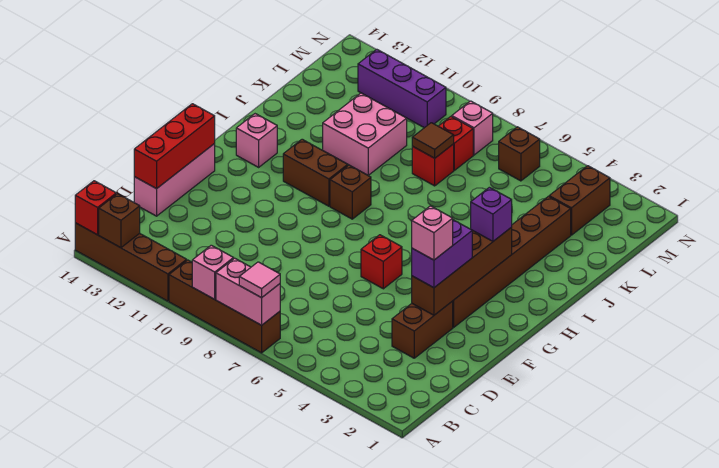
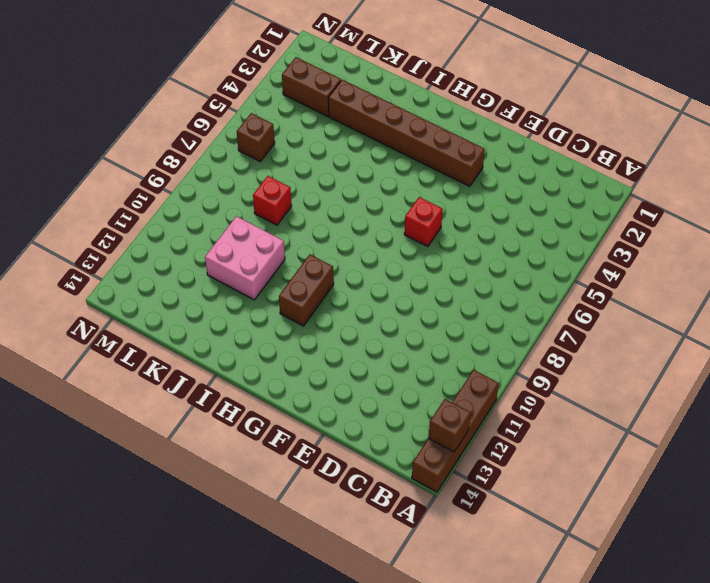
none -> brown brick A7:A10 level 1
none -> brown brick D3:E3 level 1
none -> pink brick D14:F14 level 1

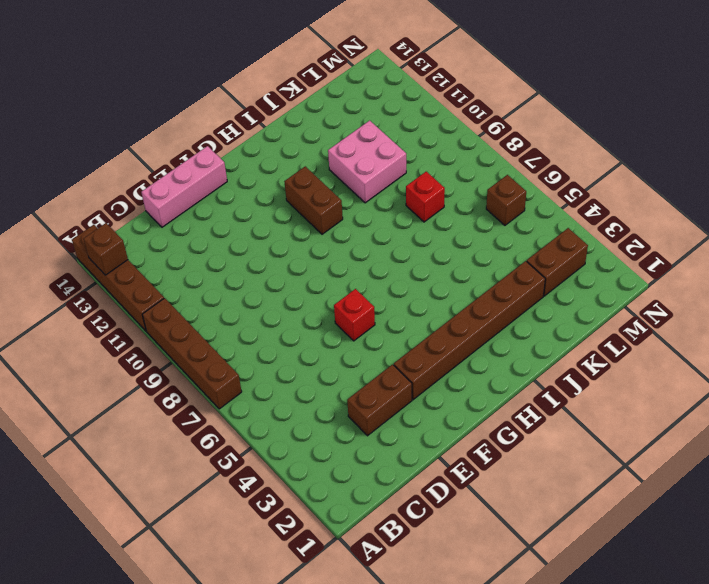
none -> brown brick H9 level 1
none -> pink brick H13 level 1
none -> red brick L8 level 1

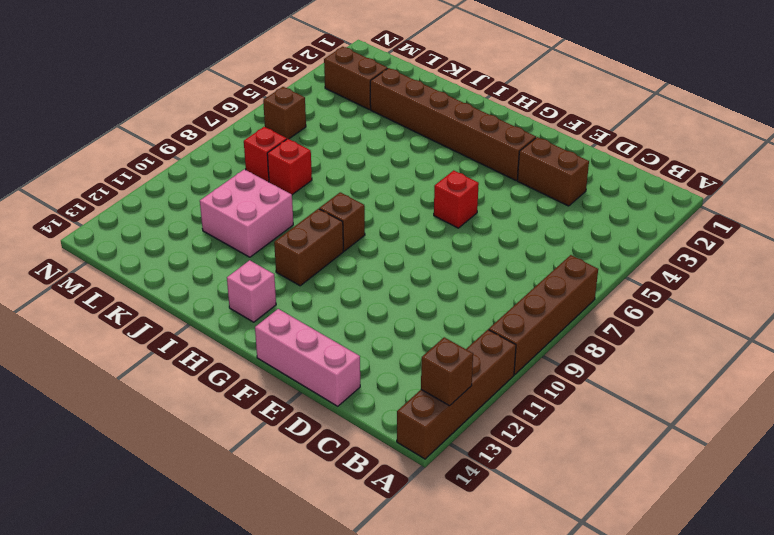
none -> pink brick M8 level 1
none -> purple brick M10:M12 level 1
none -> pink brick A7:A8 level 2

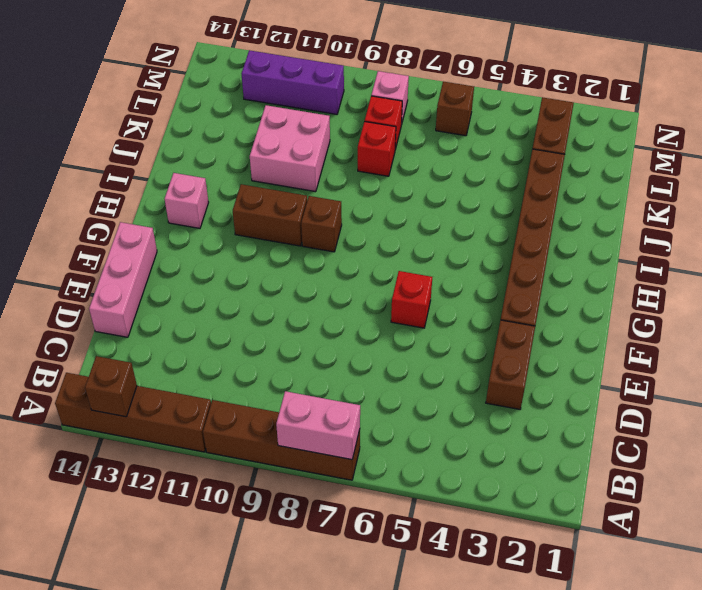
none -> pink brick A9 level 2
none -> red brick A14 level 2
none -> red brick D14:F14 level 2

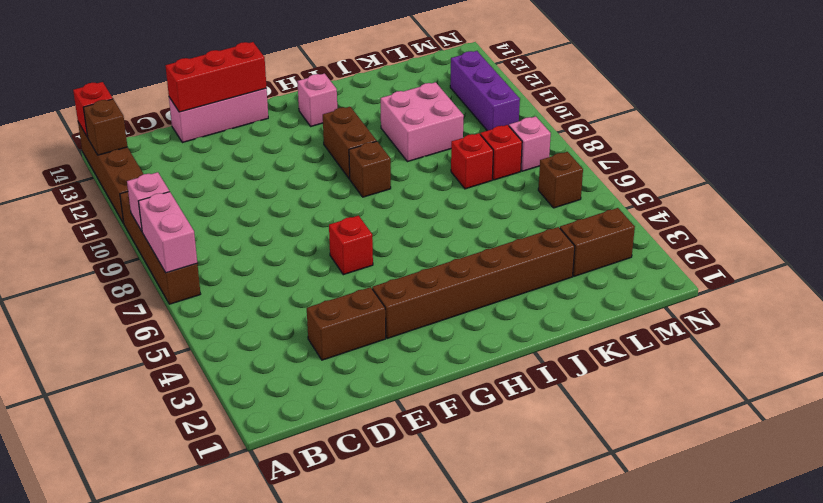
none -> brown brick E3:H3 level 2
none -> brown tile K8 level 2
none -> pink tile A7 level 3

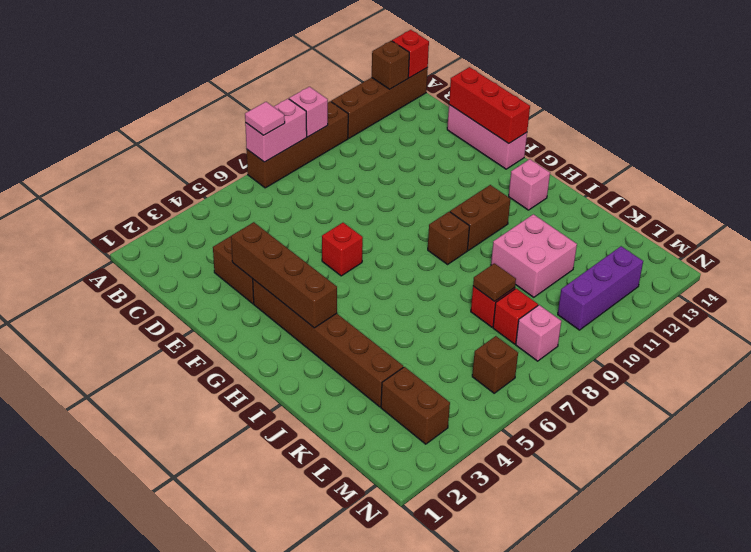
none -> purple brick E3:F3 level 3
none -> purple brick H3 level 3
none -> pink brick E3 level 4

